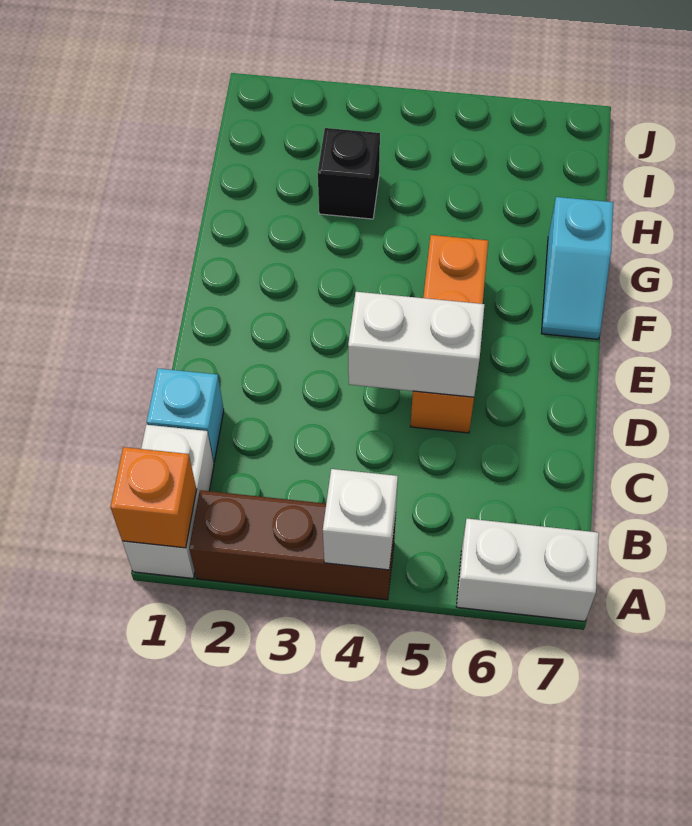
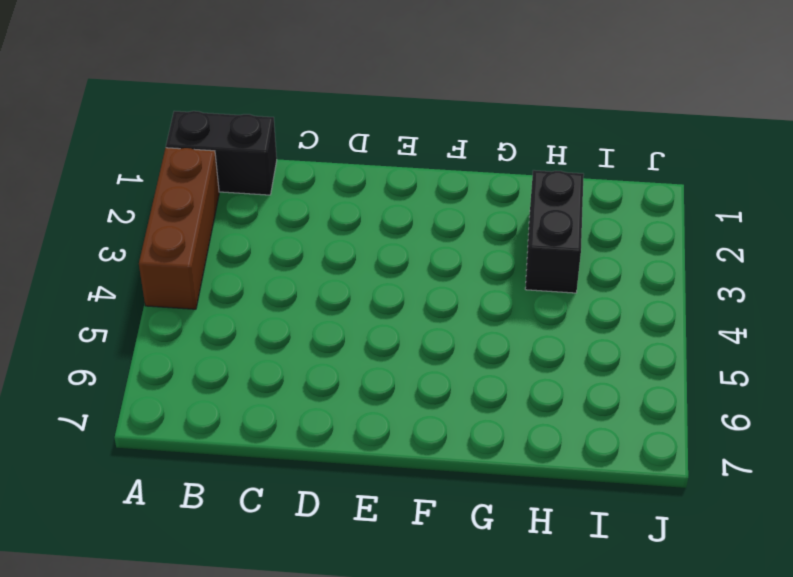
black brick A1:B1 level 1 -> white brick A1:B1 level 1
black brick H2:H3 level 1 -> black brick H3 level 1
none -> white brick A6:A7 level 1
none -> cyan brick C1 level 1

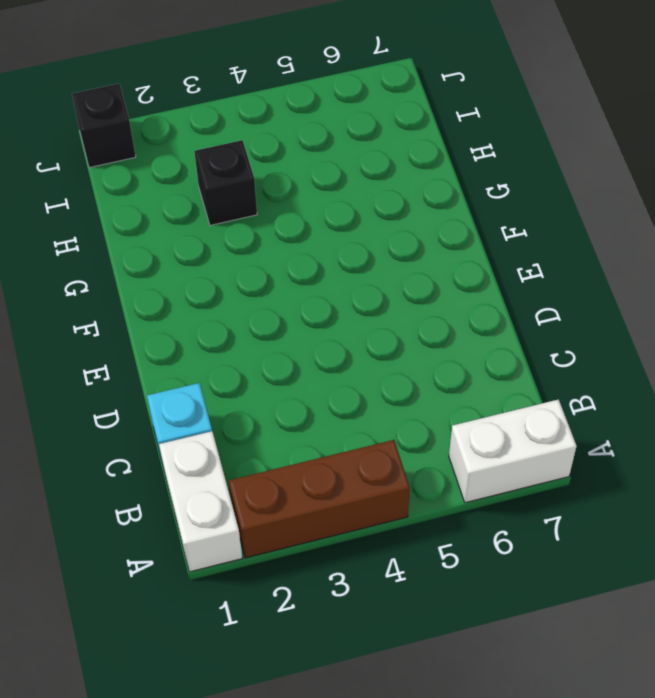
black brick J1 level 1 -> none
none -> orange brick D5:F5 level 1
none -> cyan slope F7:G7 level 1 top G

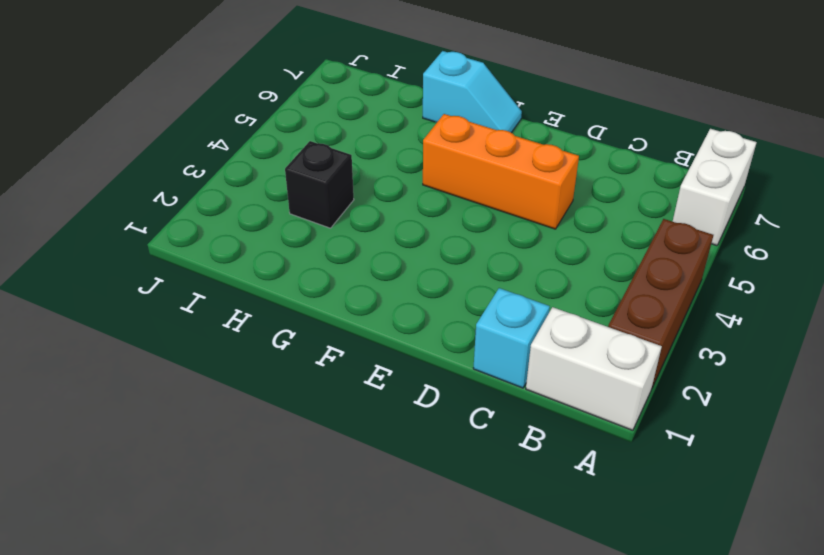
none -> orange brick A1 level 2
none -> white brick A4 level 2

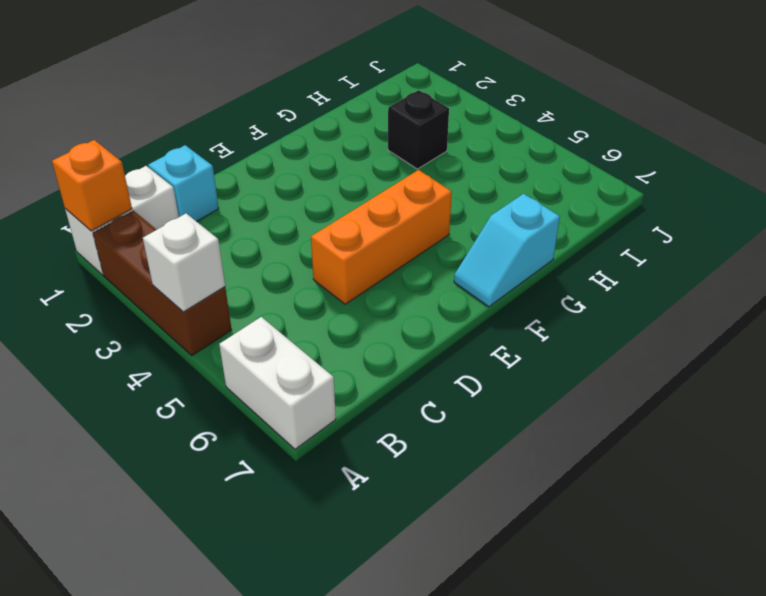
none -> white brick D4:D5 level 2

